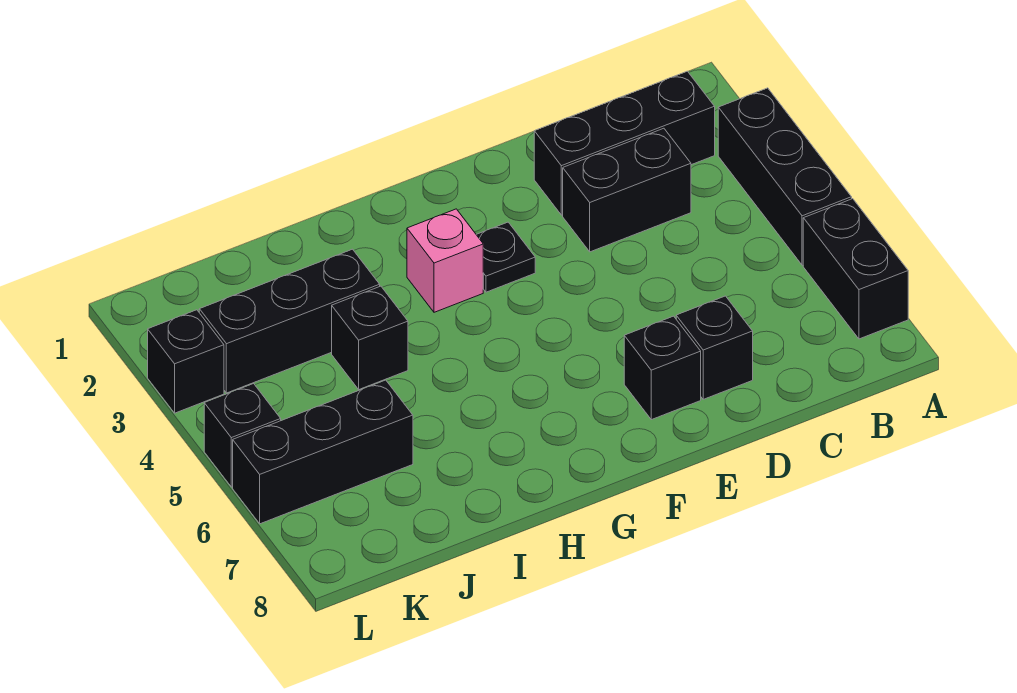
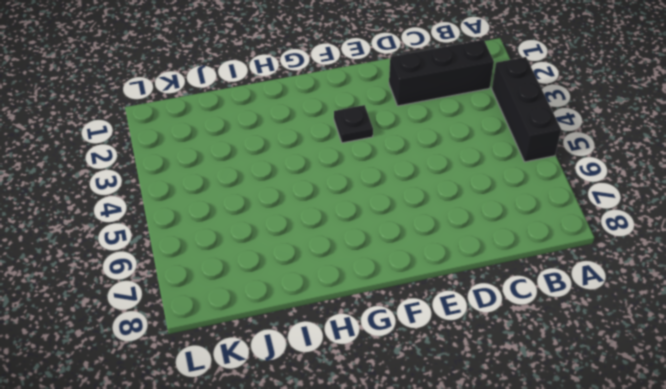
none -> black brick A6:A7 level 1
none -> black brick C3:D3 level 1
none -> black brick D7 level 1

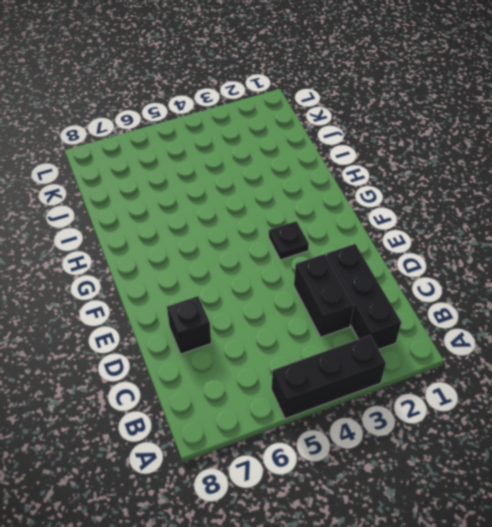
none -> black brick A6:A7 level 1
none -> black brick E7 level 1
none -> pink brick G3 level 1

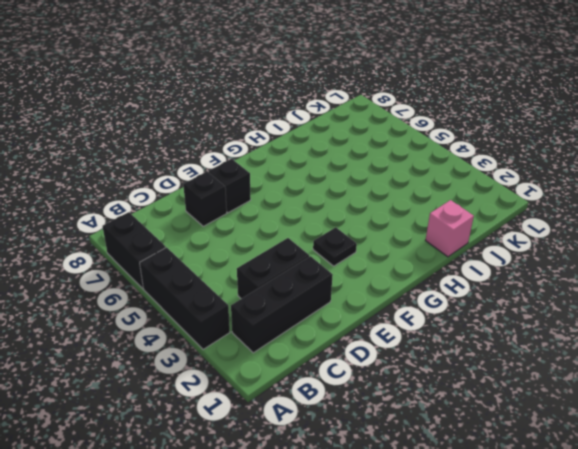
pink brick I1 level 1 -> pink brick G3 level 1
none -> black brick I3:K3 level 1
none -> black brick I4 level 1
none -> black brick J6:L6 level 1

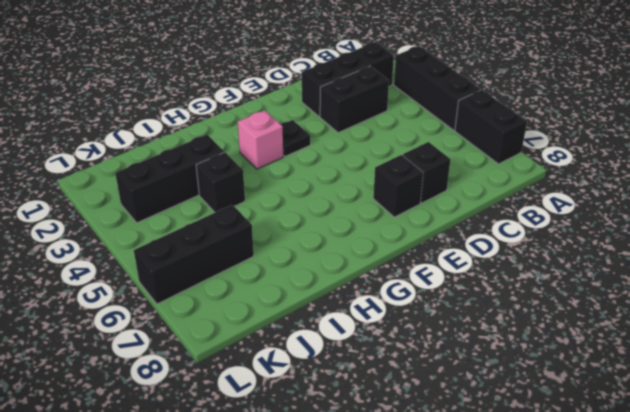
none -> black brick L3 level 1
none -> black brick L5 level 1

